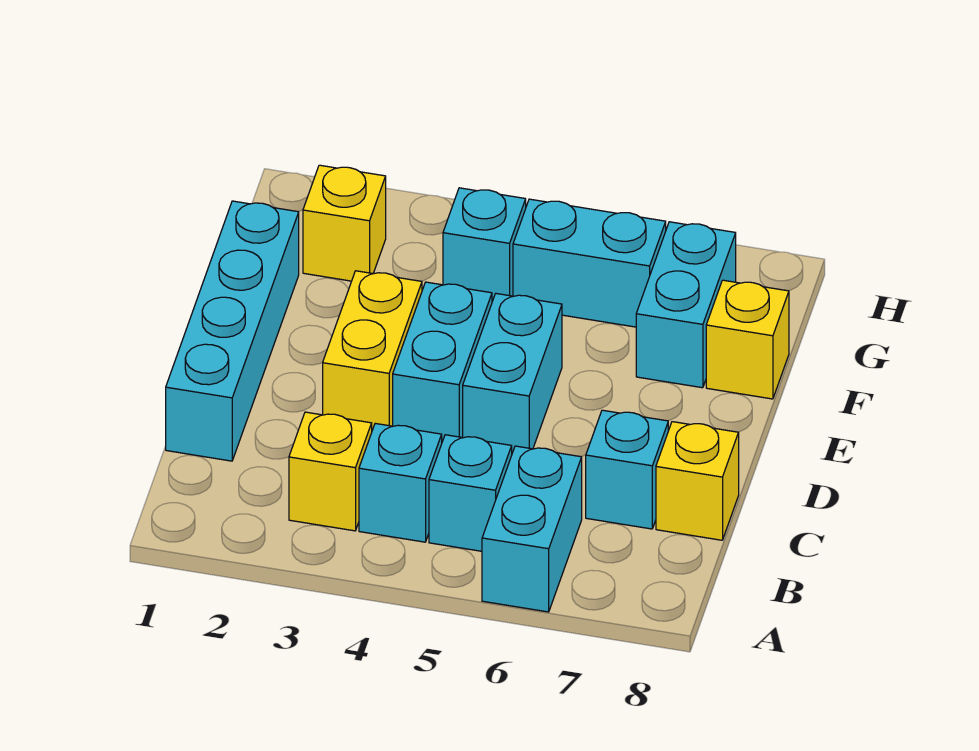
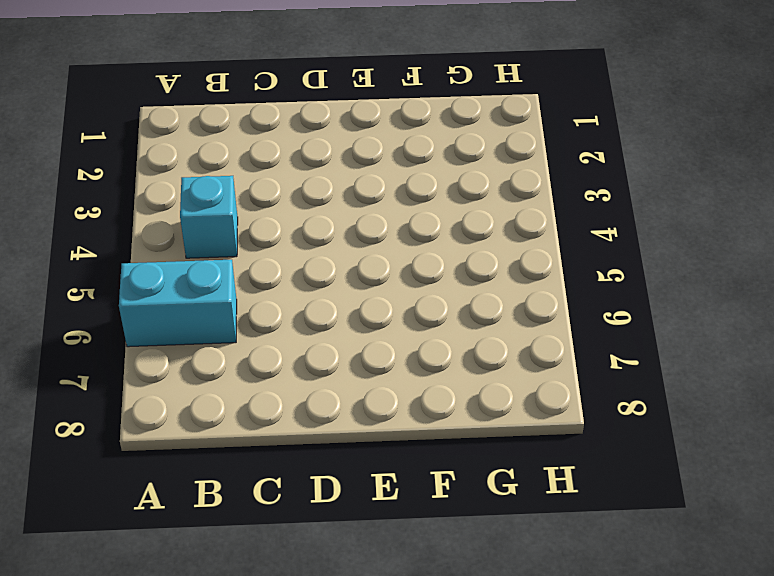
none -> yellow brick B3 level 1
none -> cyan brick B5 level 1
none -> cyan brick C1:F1 level 1

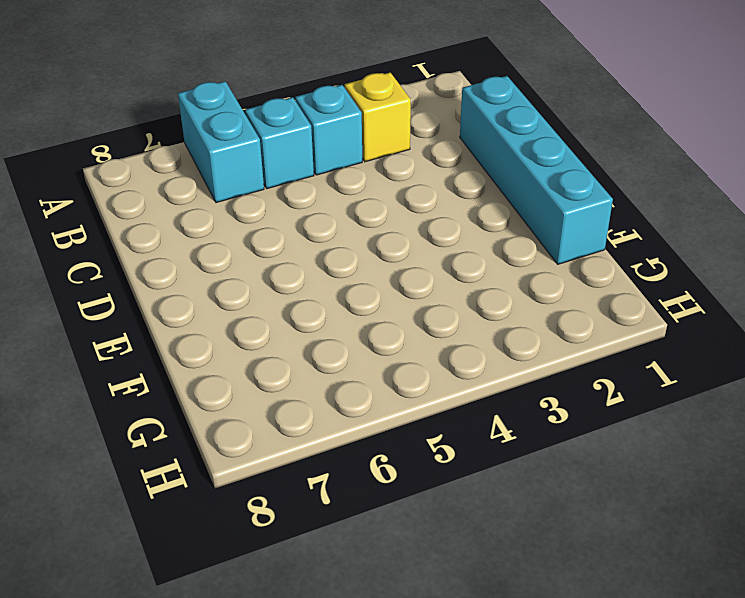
none -> cyan brick C7 level 1
none -> yellow brick C8 level 1
none -> yellow brick D3:E3 level 1

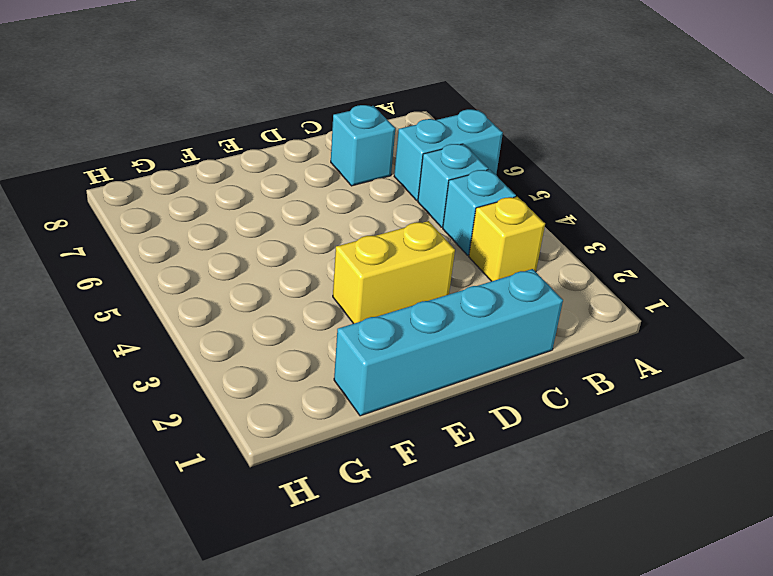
none -> yellow brick C8 level 1
none -> cyan brick D4:E4 level 1
none -> cyan brick D5:E5 level 1

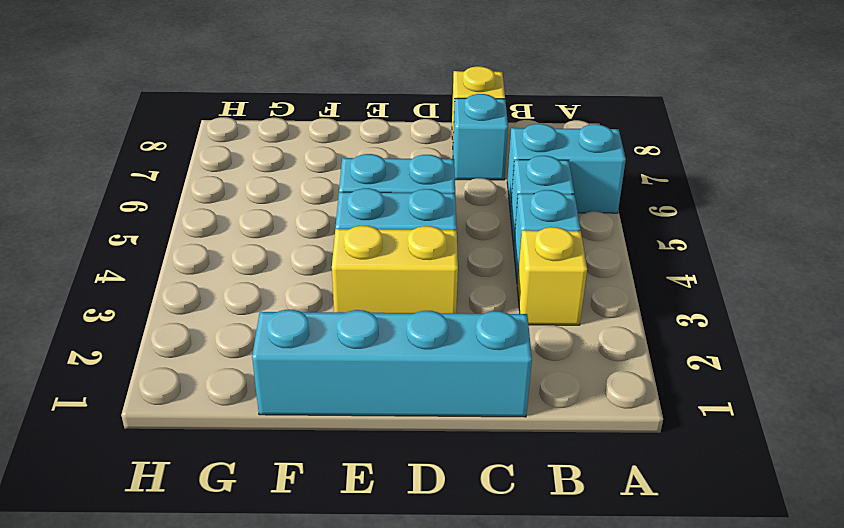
none -> cyan brick F7:G7 level 1
none -> yellow brick F8 level 1
none -> yellow brick G2 level 1

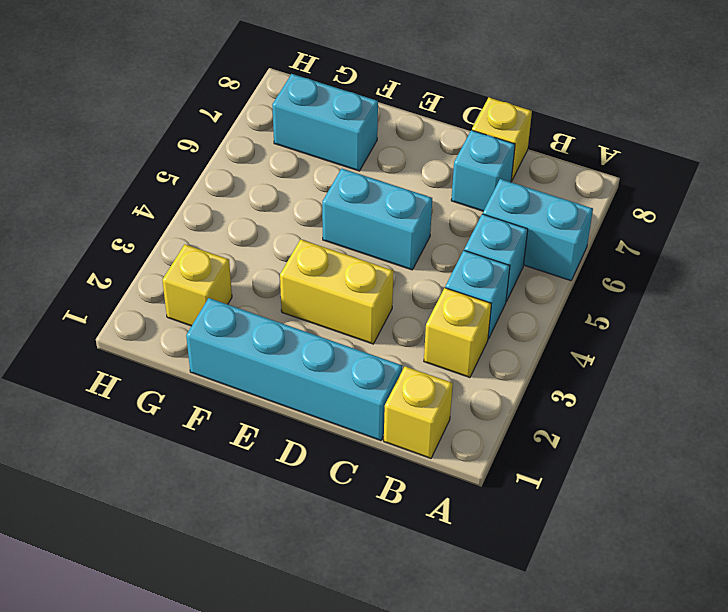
yellow brick B1 level 1 -> yellow brick F8 level 1
none -> cyan brick D4:E4 level 1
none -> cyan brick G4 level 1
none -> cyan brick G5:G6 level 1

